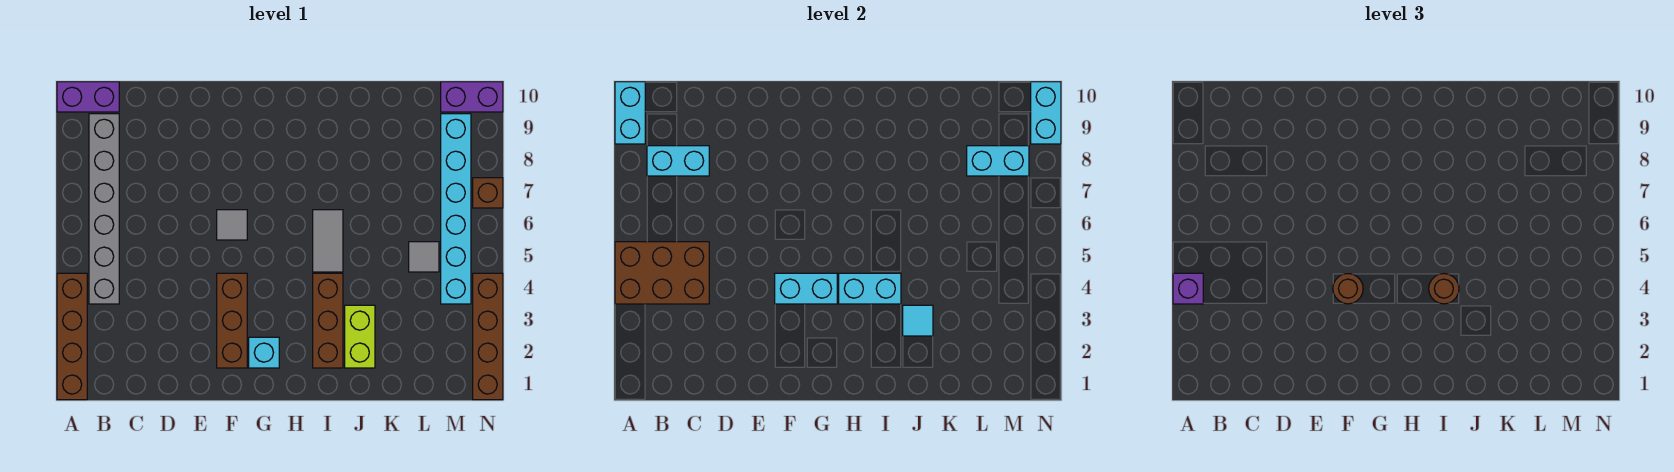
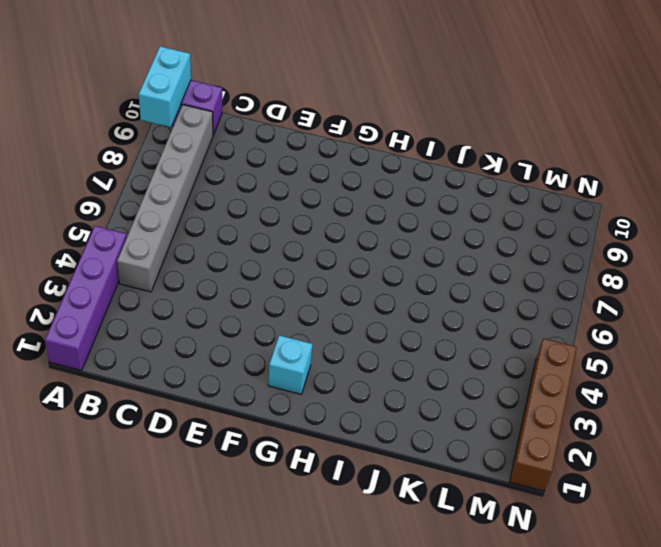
purple brick A1:A4 level 1 -> brown brick A1:A4 level 1
none -> brown brick F2:F4 level 1
none -> grey tile F6 level 1
none -> brown brick I2:I4 level 1

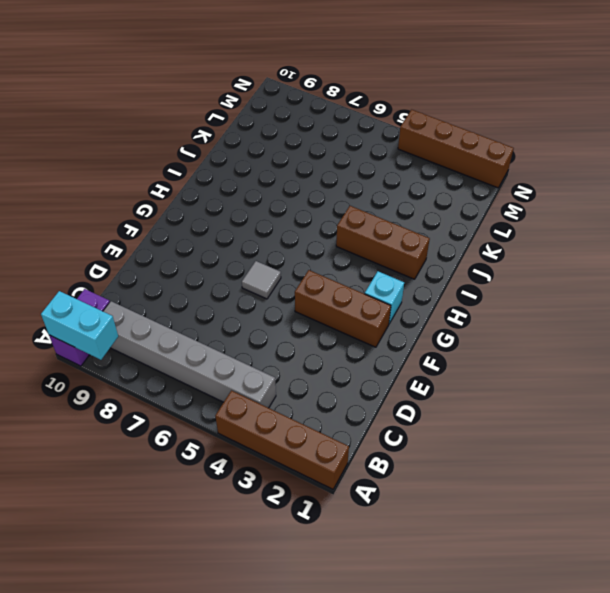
none -> grey tile I5:I6 level 1
none -> lime brick J2:J3 level 1
none -> grey tile L5 level 1

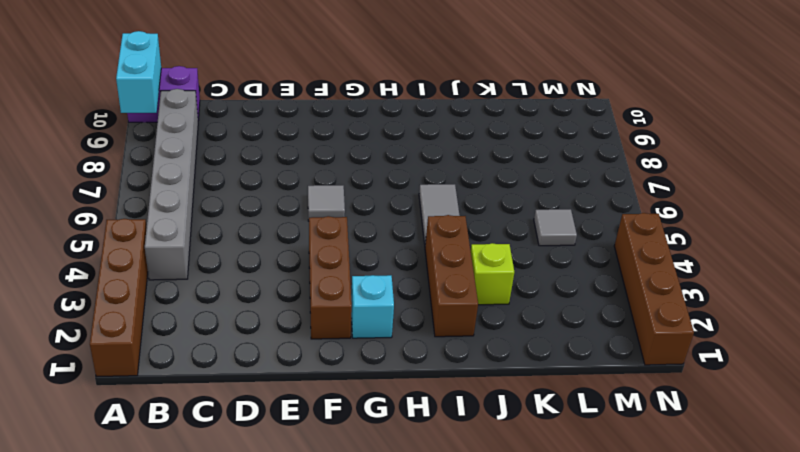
lime brick J3 level 1 -> lime brick J2:J3 level 1
none -> cyan brick M4:M9 level 1
none -> purple brick M10:N10 level 1
none -> brown brick N7 level 1

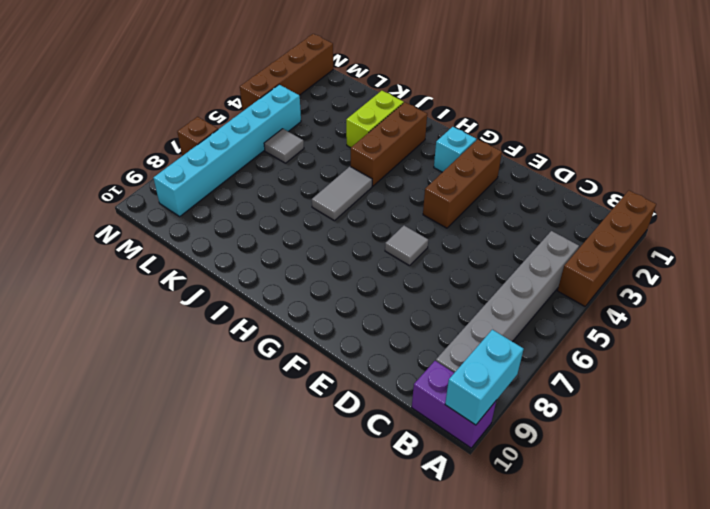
none -> purple brick M10:N10 level 1
none -> brown brick A4:C5 level 2
none -> cyan brick B8:C8 level 2

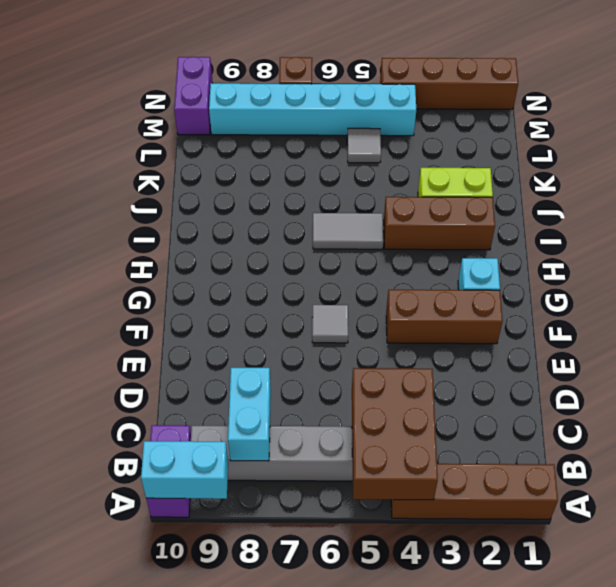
none -> cyan brick F4:G4 level 2
none -> cyan brick H4:I4 level 2
none -> cyan tile J3 level 2

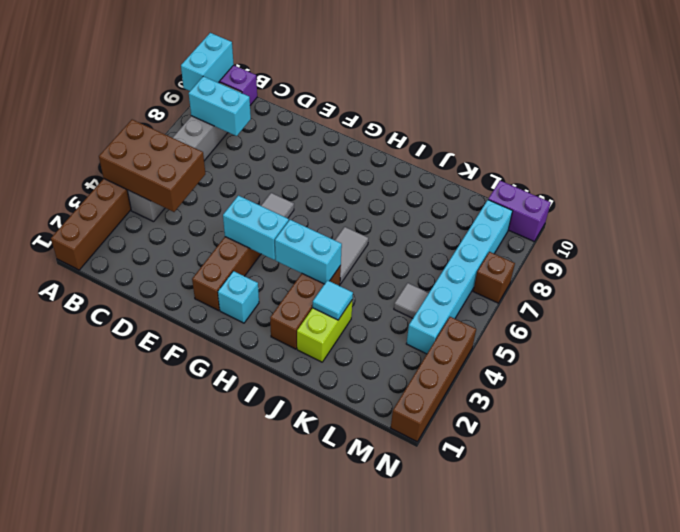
none -> cyan brick L8:M8 level 2
none -> cyan brick N9:N10 level 2
none -> purple brick A4 level 3

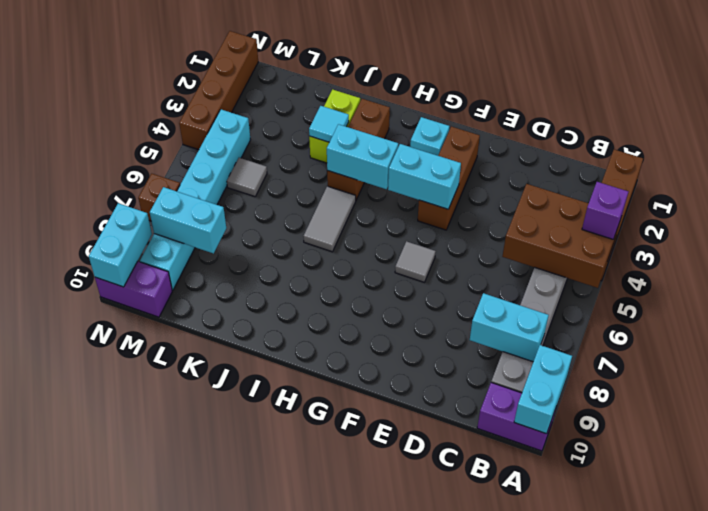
none -> brown round brick F4 level 3
none -> brown round brick I4 level 3

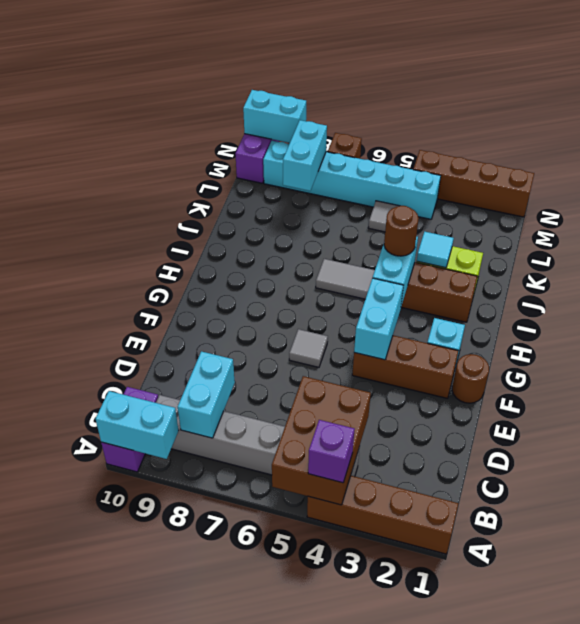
brown round brick F1 level 1 -> brown round brick F4 level 3

